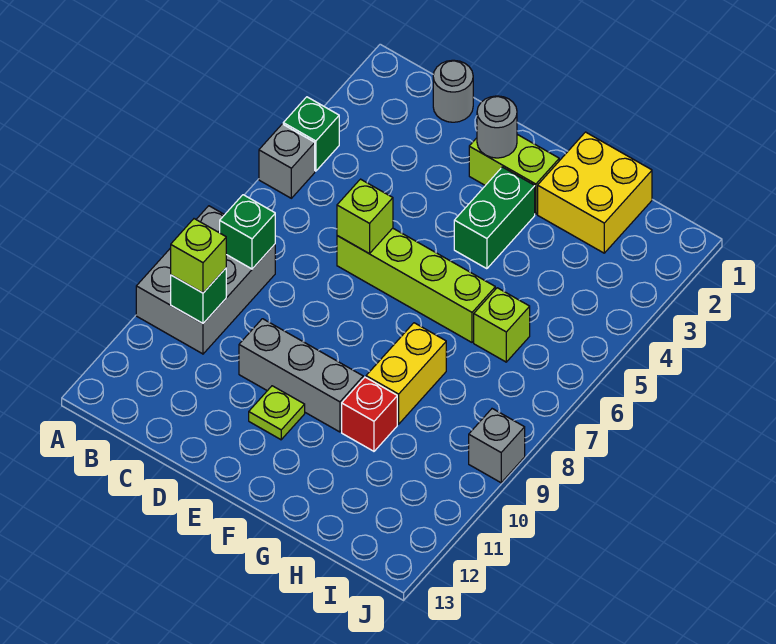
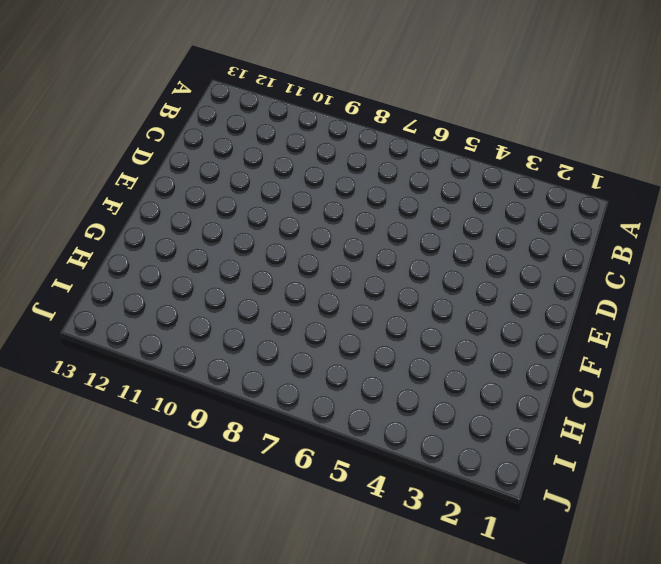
none -> green brick A4 level 1
none -> grey brick A5 level 1
none -> grey brick A8:B10 level 1

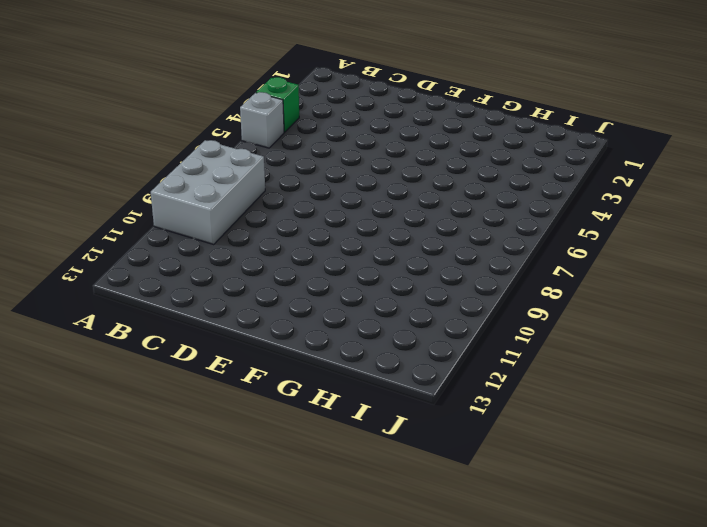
none -> grey round brick C1 level 1
none -> lime brick D6:G6 level 1
none -> grey brick D10:F10 level 1

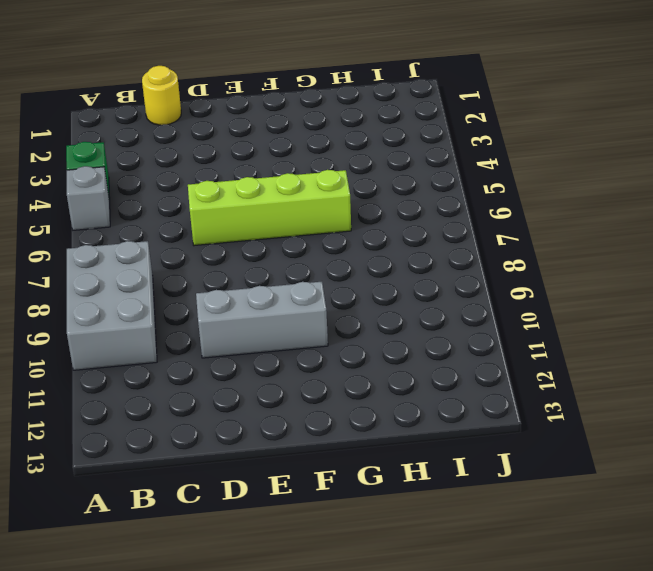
yellow round brick C1 level 1 -> grey round brick C1 level 1
none -> lime brick E2:F2 level 1
none -> lime plate E11 level 1
none -> green brick F3:F4 level 1

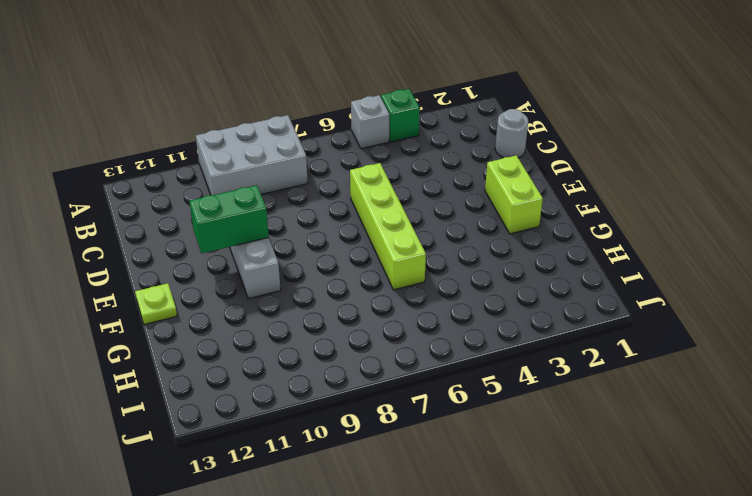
green brick E10:E11 level 2 -> green brick F3:F4 level 1
lime plate F13 level 1 -> lime plate E11 level 1
none -> yellow brick G1:H2 level 1
none -> yellow brick G8:G9 level 1
none -> red brick G10 level 1

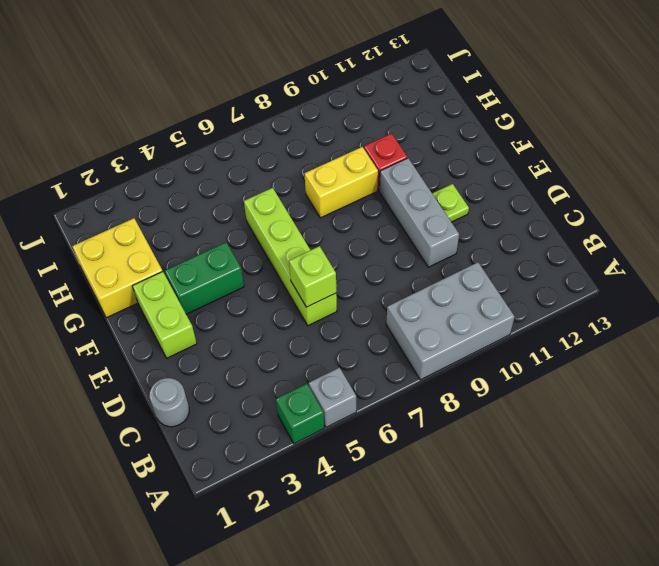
none -> lime brick H6 level 1
none -> grey brick J9 level 1
none -> green brick B8 level 2

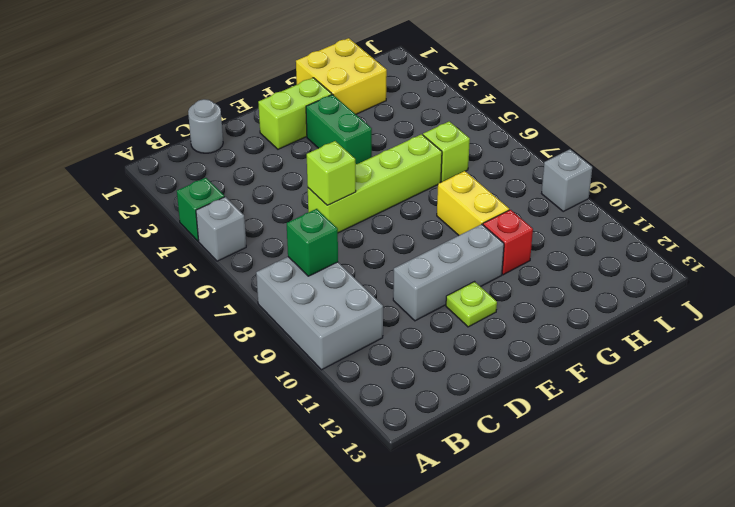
none -> green brick B10 level 2
none -> grey round brick E2 level 2
none -> lime brick B10 level 3

